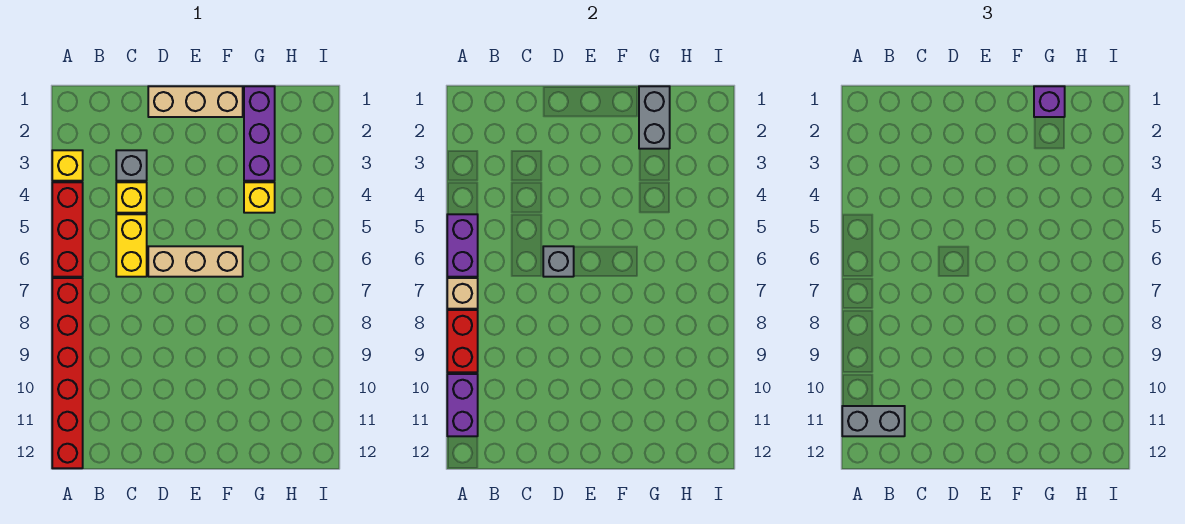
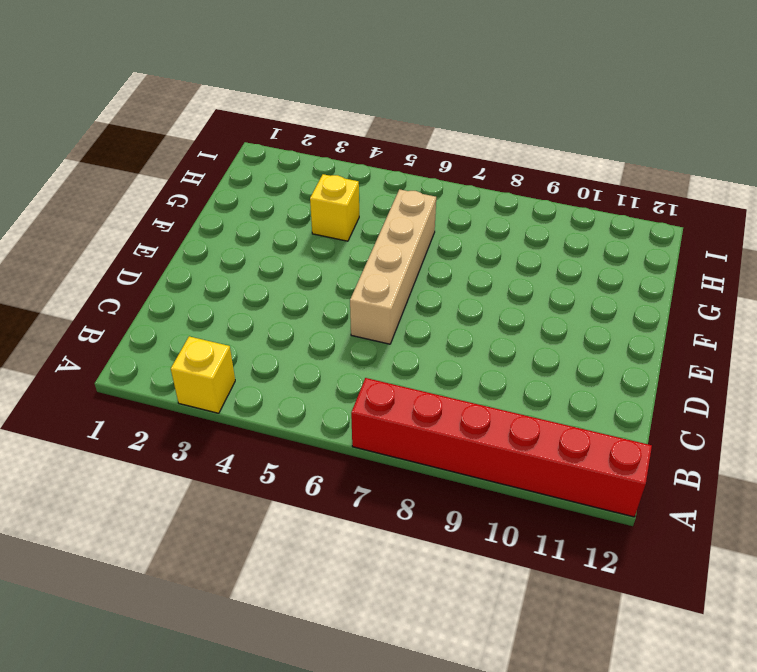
tan brick D6:G6 level 1 -> tan brick D6:F6 level 1
none -> red brick A4:A6 level 1
none -> grey brick C3 level 1
none -> yellow brick C4 level 1

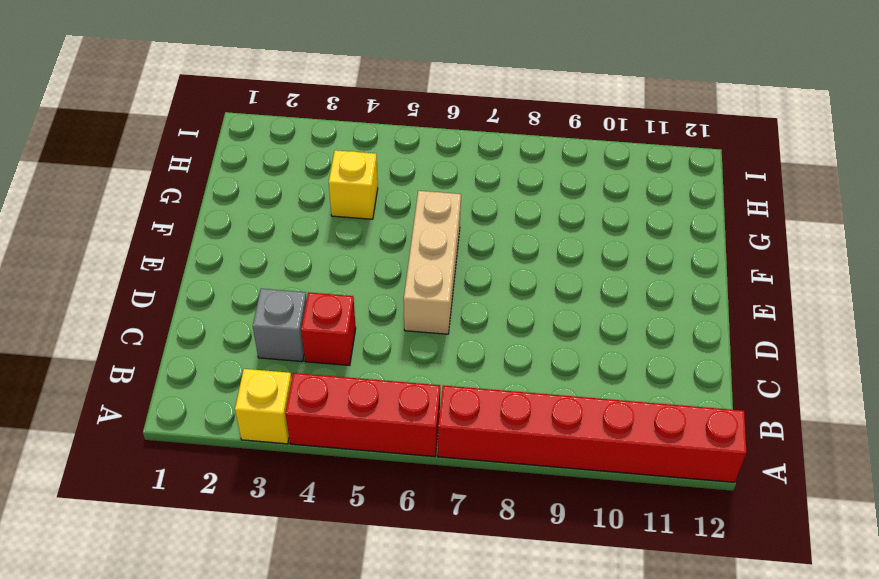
red brick C4 level 1 -> yellow brick C4 level 1
none -> yellow brick C5:C6 level 1
none -> tan brick D1:F1 level 1
none -> purple brick G1:G3 level 1

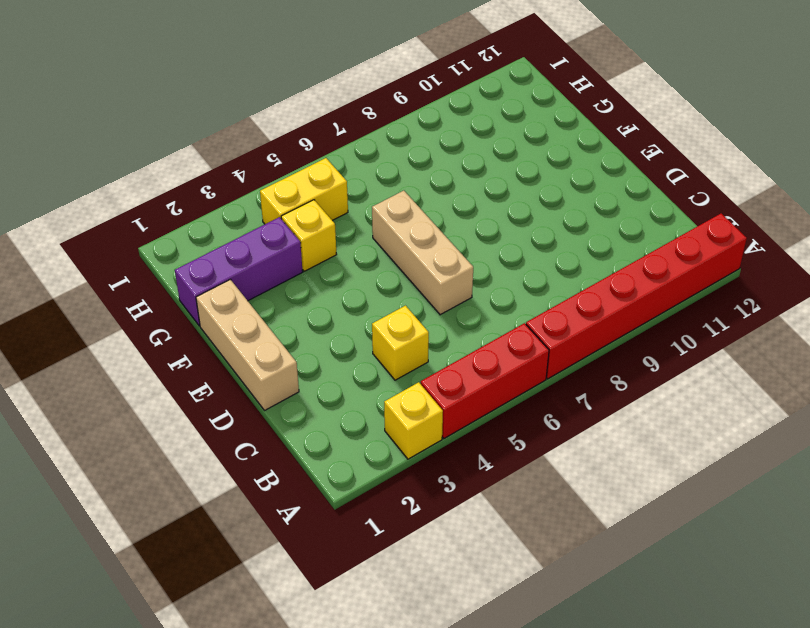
yellow brick H4:H5 level 1 -> yellow brick C5:C6 level 1
none -> grey brick C3 level 1
none -> purple brick A5:A6 level 2
none -> tan brick A7 level 2

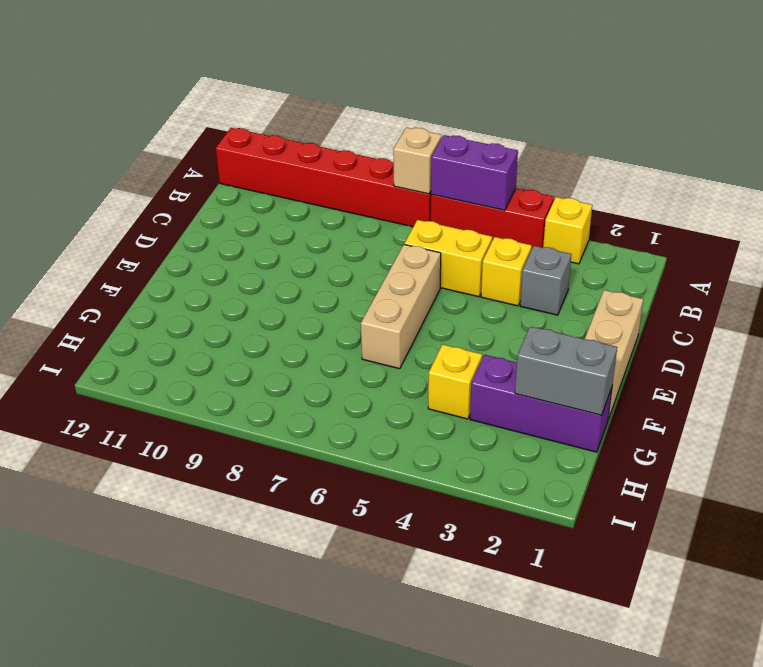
none -> red brick A8:A9 level 2
none -> purple brick A10:A11 level 2
none -> grey brick D6 level 2

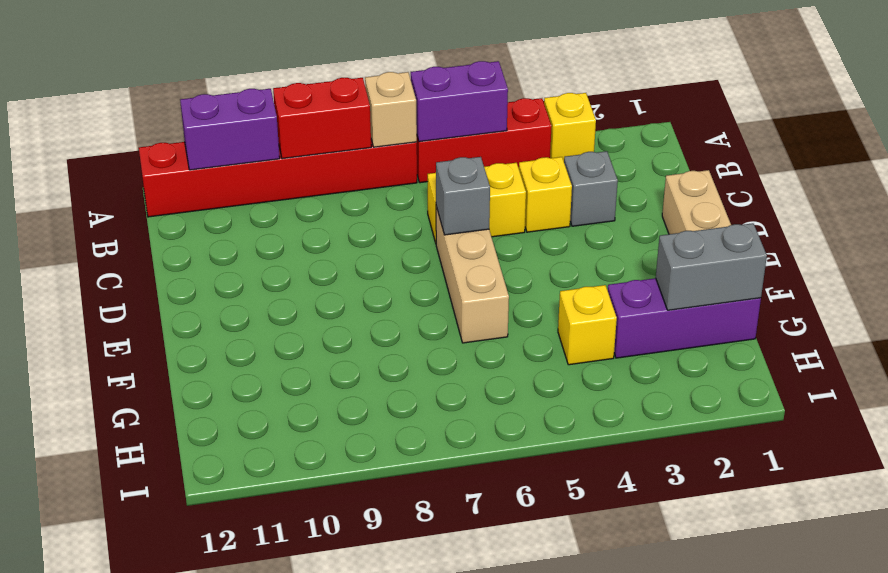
none -> grey brick A11:B11 level 3
none -> purple brick G1 level 3

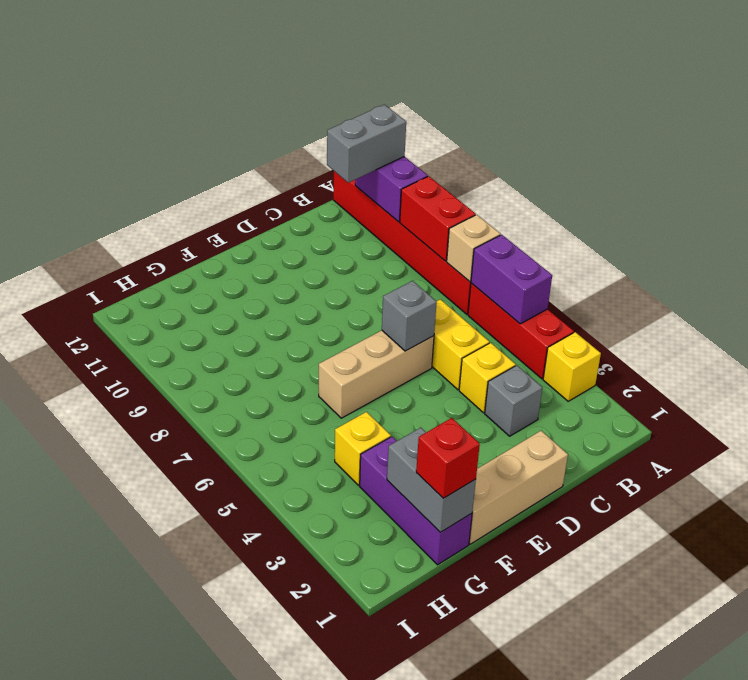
red brick G1 level 3 -> purple brick G1 level 3

